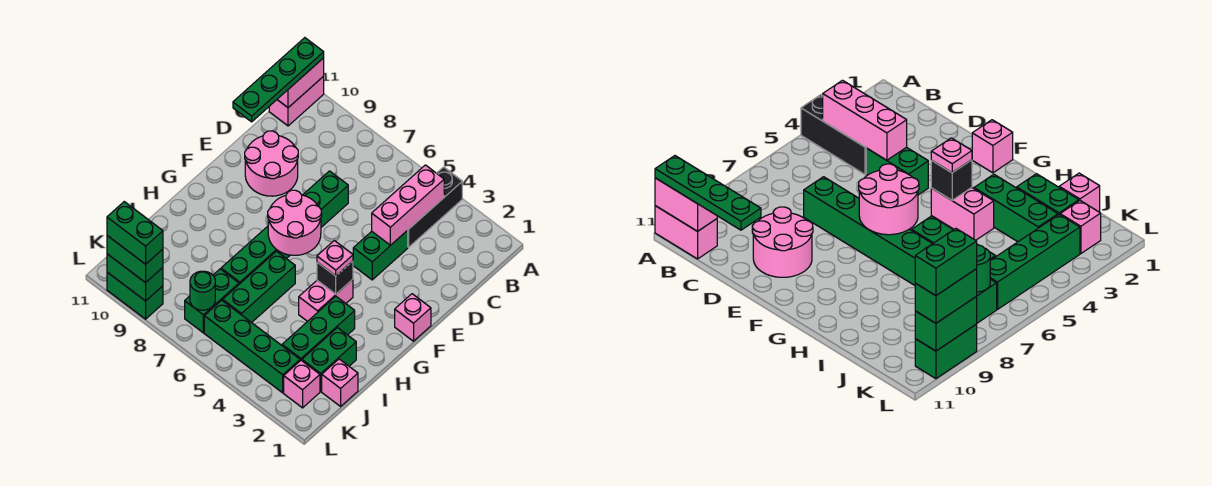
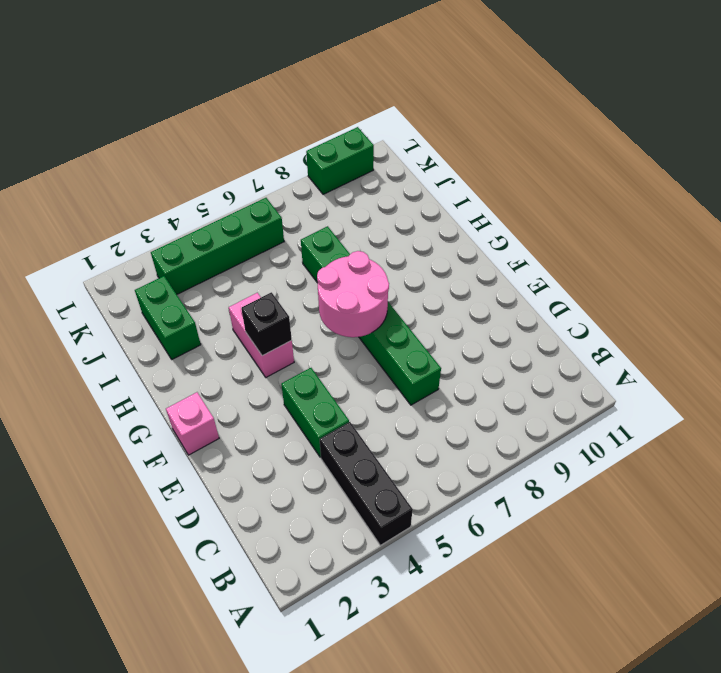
none -> pink brick A11:B11 level 1
none -> pink round brick D9:E10 level 1
none -> green brick H3:J3 level 1

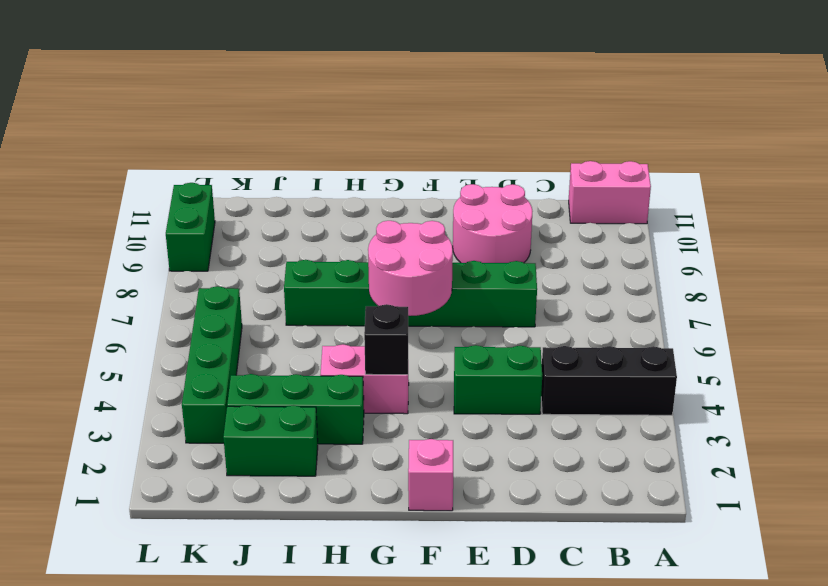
none -> green brick H6:J6 level 1
none -> pink brick J1 level 1
none -> green brick J7:K7 level 1

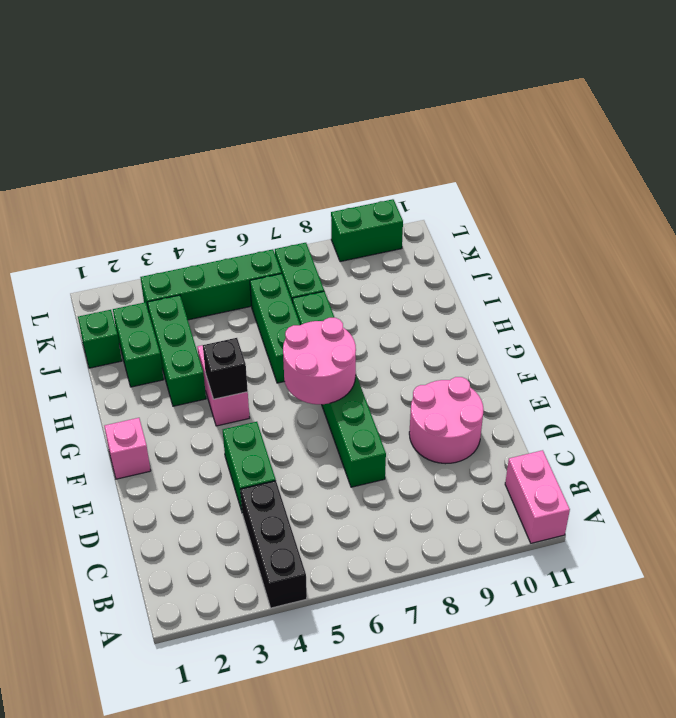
green brick J1 level 1 -> pink brick J1 level 1
none -> pink brick K2 level 1
none -> pink brick A11:B11 level 2
none -> pink brick B4:D4 level 2

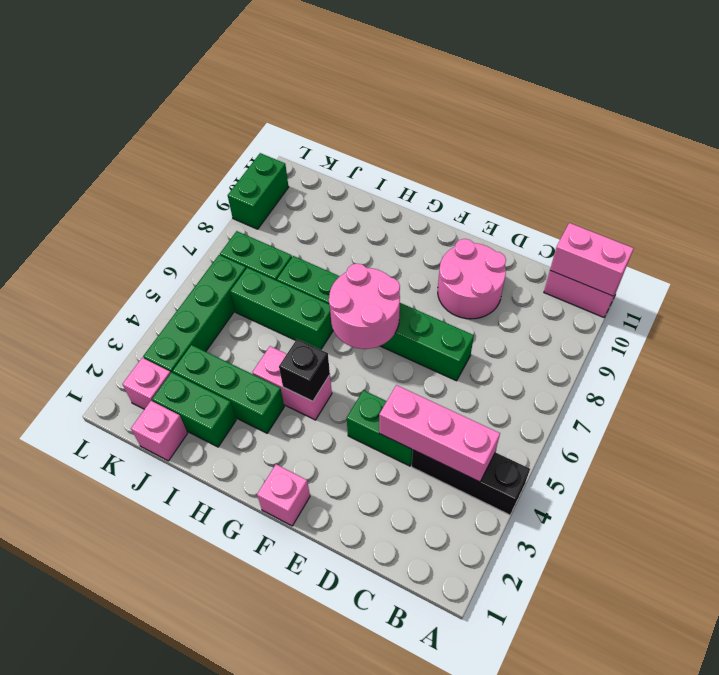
none -> green round brick K7 level 2
none -> green brick L9:L10 level 2
none -> green plate A11:D11 level 3

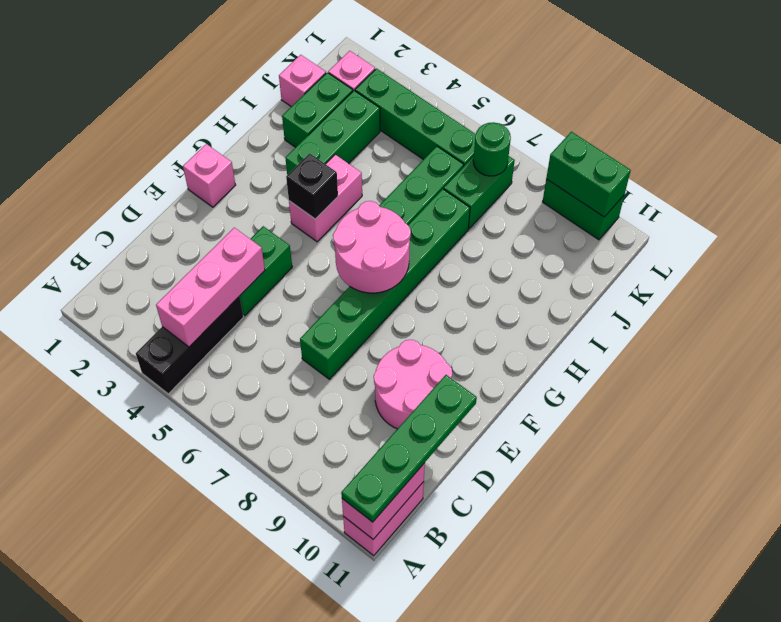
none -> pink plate G4 level 3
none -> green brick L9:L10 level 3
none -> green brick L9:L10 level 4

